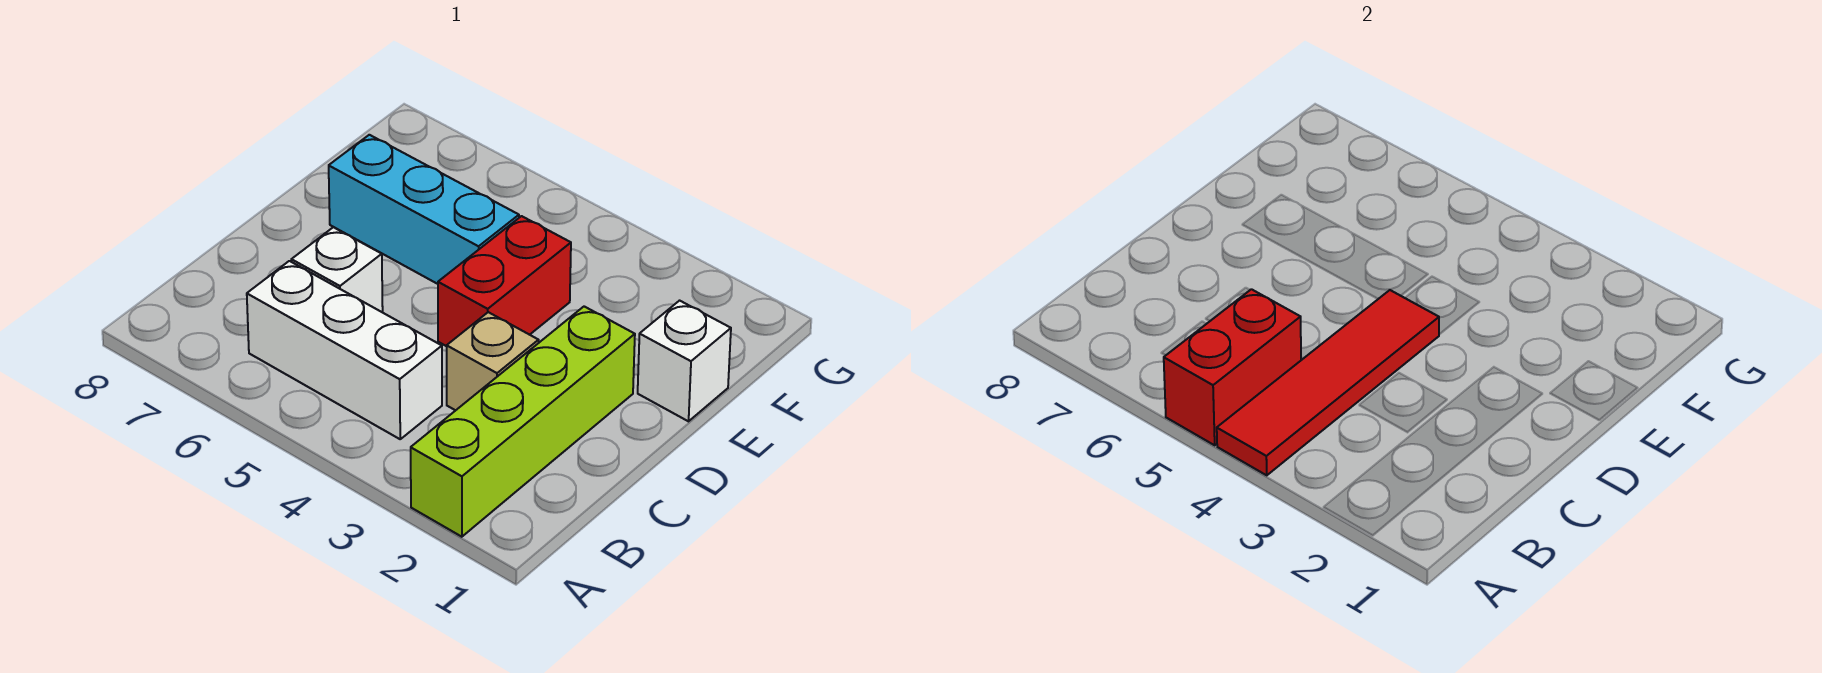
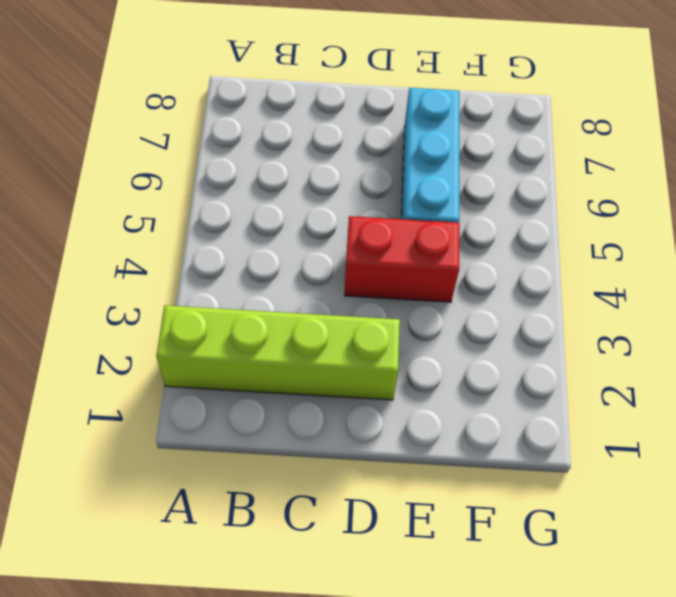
none -> white brick B4:B6 level 1
none -> tan brick C3 level 1

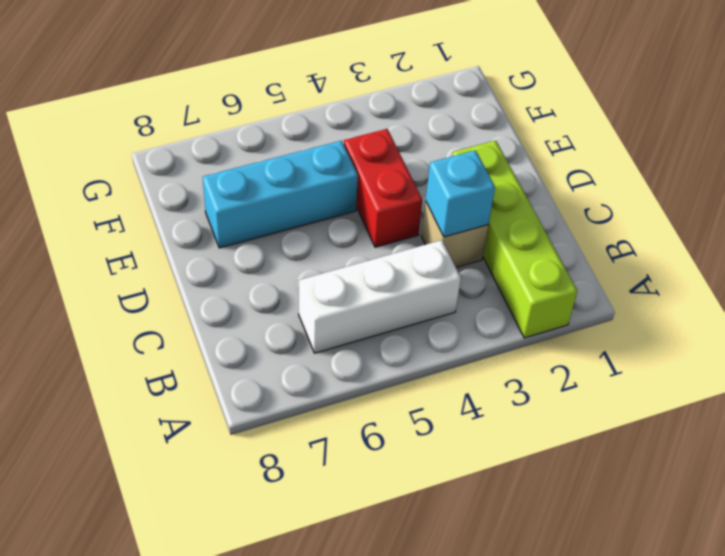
cyan brick C3 level 2 -> none
none -> white brick C6 level 1
none -> white brick E1 level 1

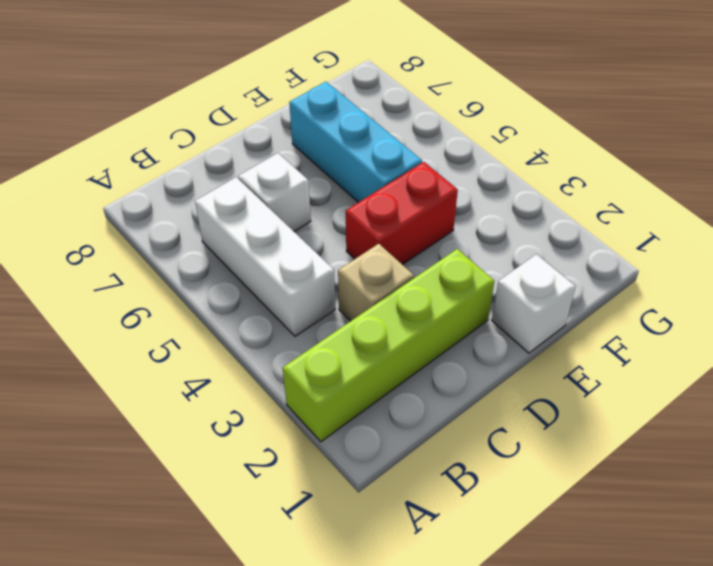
none -> red tile A4:D4 level 2
none -> red brick A5:B5 level 2

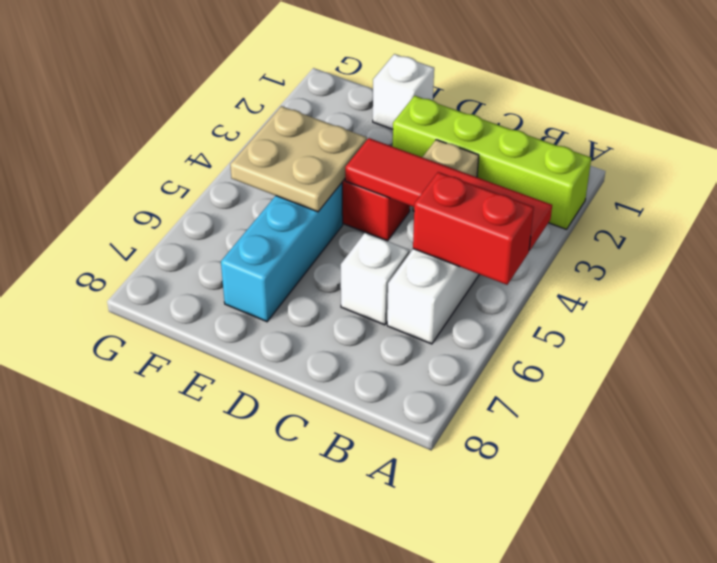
tan plate E4:F5 level 2 -> none

